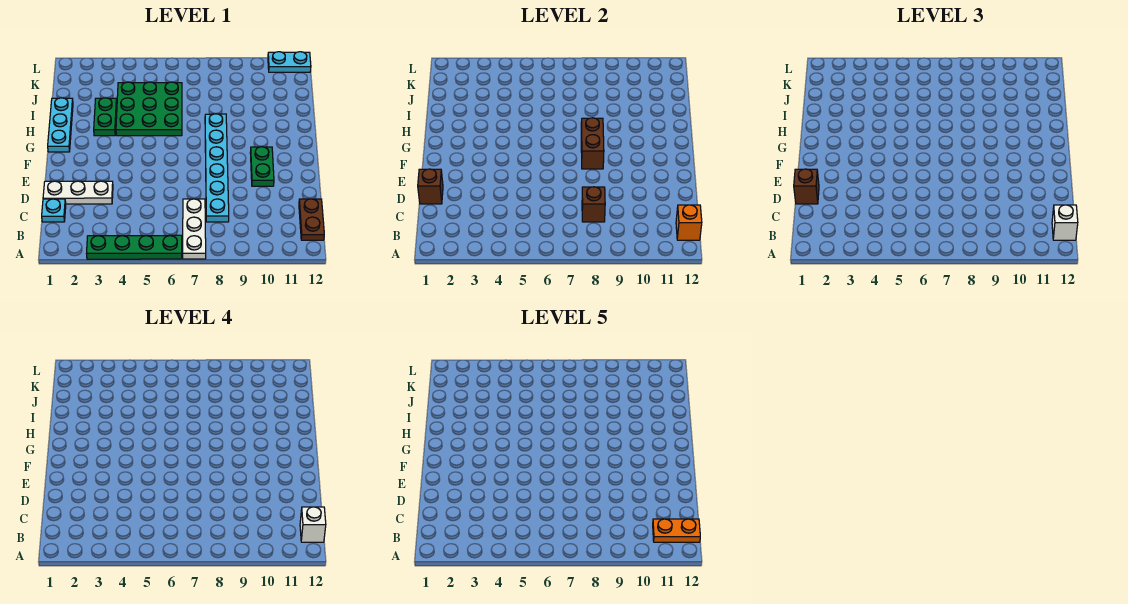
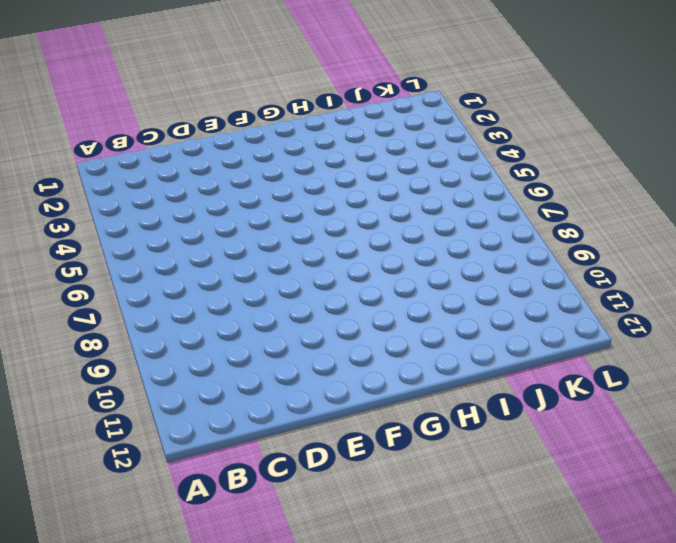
none -> green plate A3:A6 level 1
none -> white plate A7:C7 level 1
none -> brown plate B12:C12 level 1

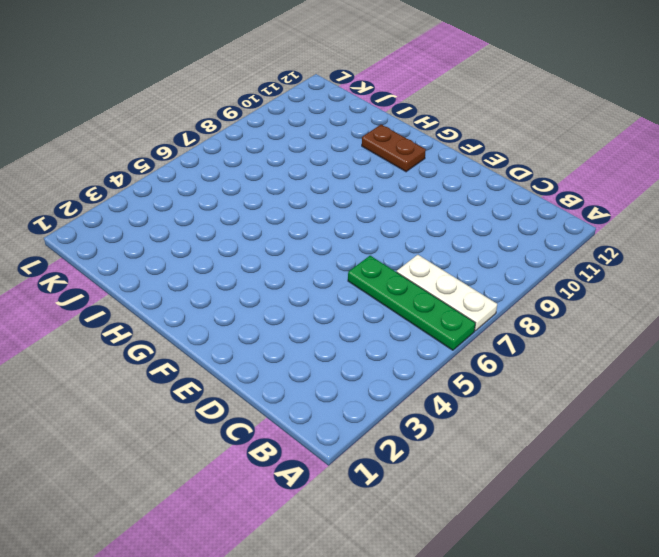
green plate A6:D6 level 1 -> green plate A3:A6 level 1
brown plate G11:H11 level 1 -> brown plate B12:C12 level 1
none -> cyan plate C1 level 1
none -> cyan plate C8:H8 level 1
none -> white plate D1:D3 level 1

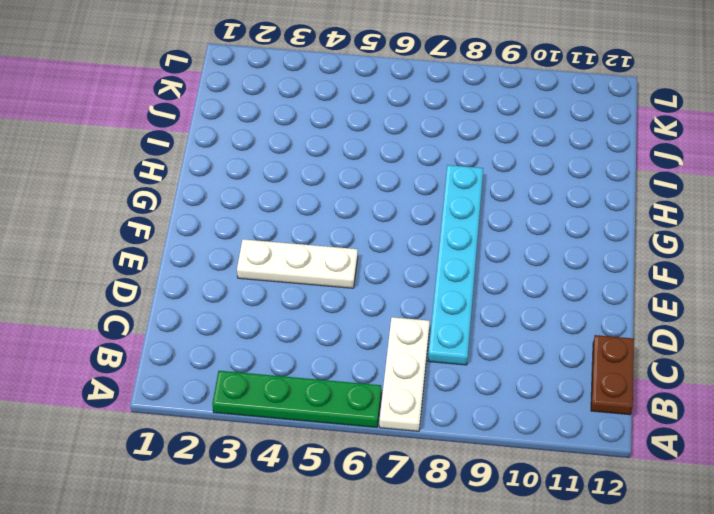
white plate E3:E5 level 1 -> white plate D1:D3 level 1
none -> cyan plate C1 level 1
none -> green plate E10:F10 level 1
none -> cyan plate G1:I1 level 1

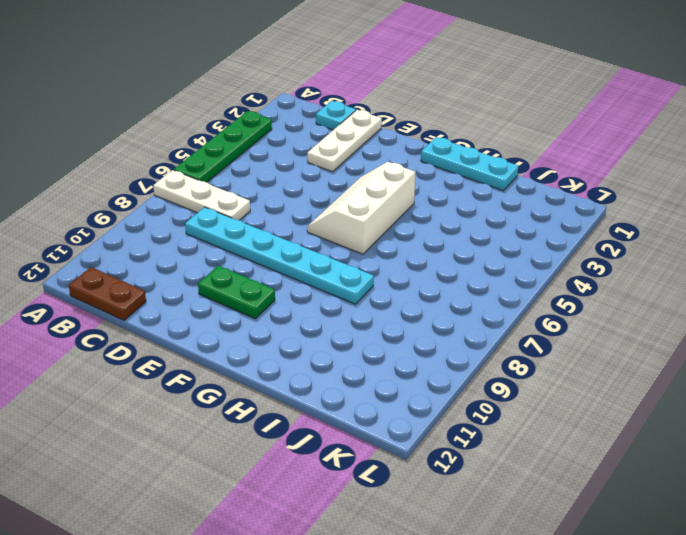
white slope F4:G6 level 1 top G -> none
none -> green plate H3:I3 level 1
none -> green plate H4:J6 level 1
none -> cyan plate L11:L12 level 1

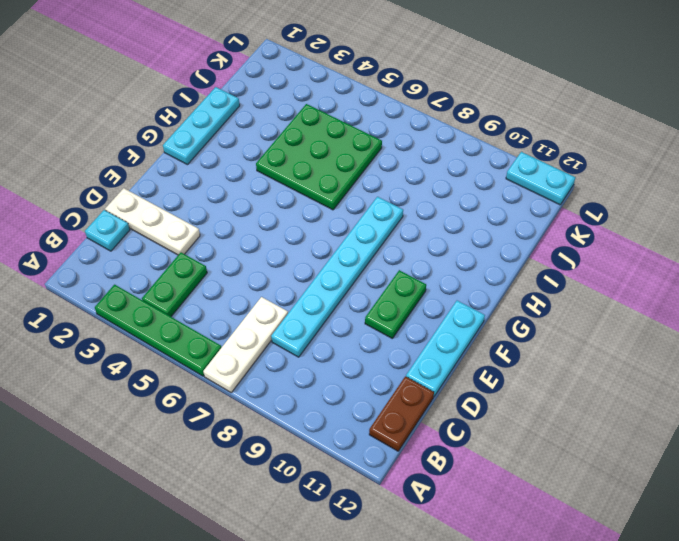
green plate B4:C4 level 1 -> green plate H3:I3 level 1
cyan plate D12:F12 level 1 -> none
none -> orange brick B12 level 2
none -> brown brick C8 level 2
none -> brown brick D1 level 2

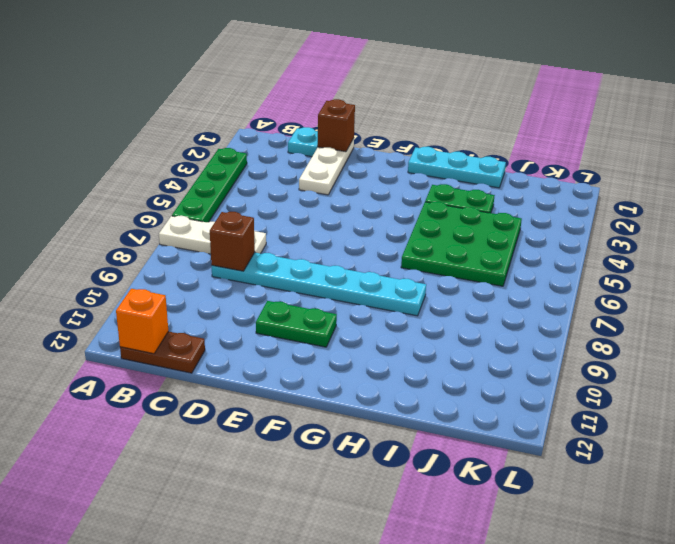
none -> cyan plate L11:L12 level 1
none -> brown brick F8:G8 level 2
none -> white brick B12 level 3

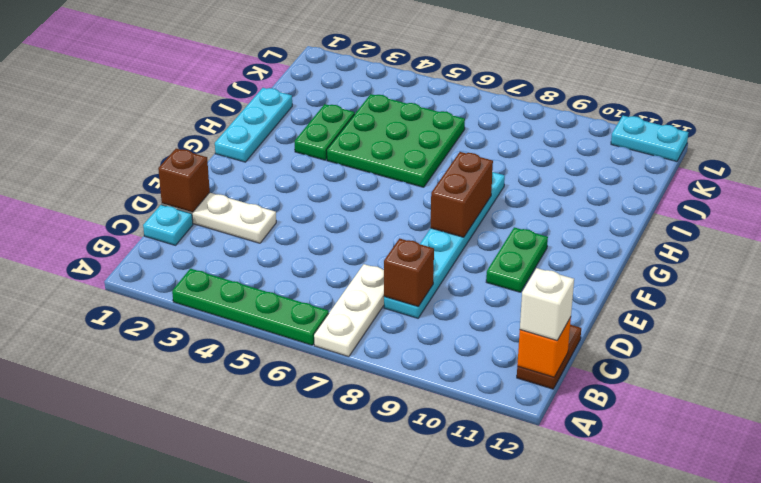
none -> brown brick D1 level 3
none -> white brick B12 level 4
none -> orange plate B11:B12 level 5

